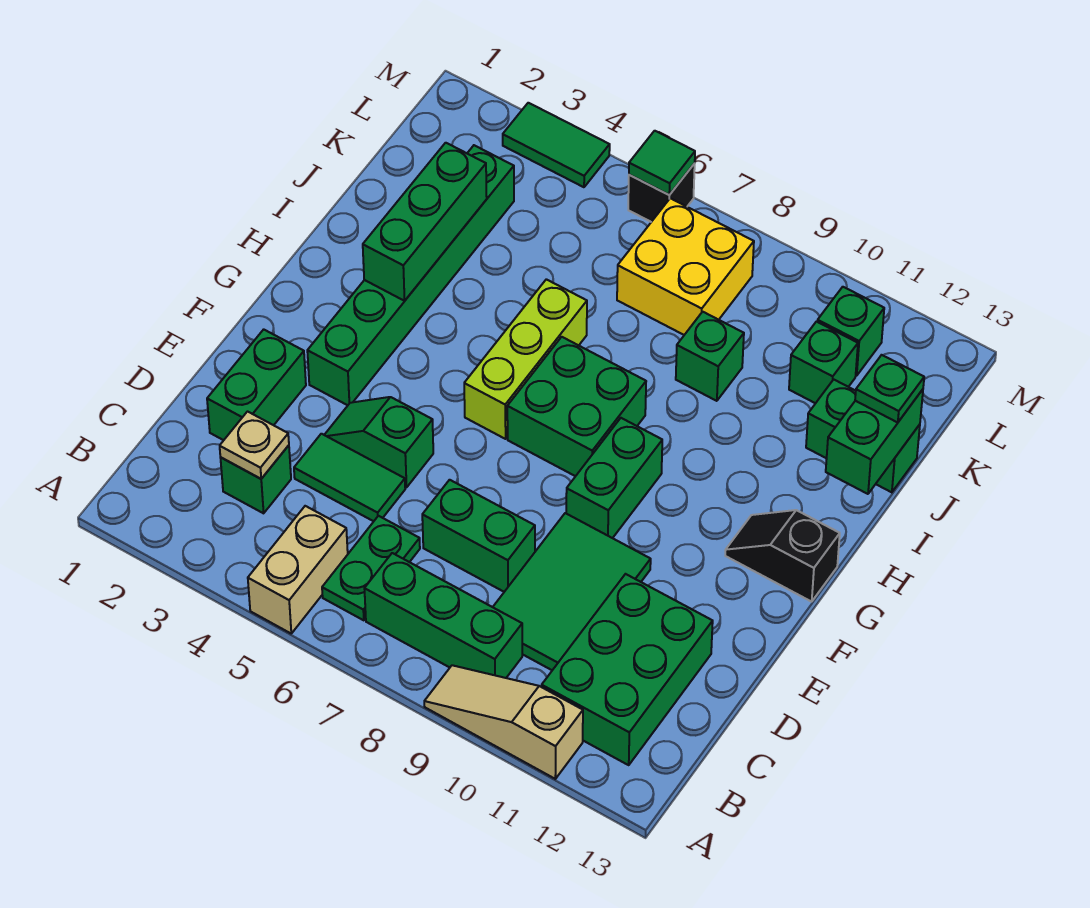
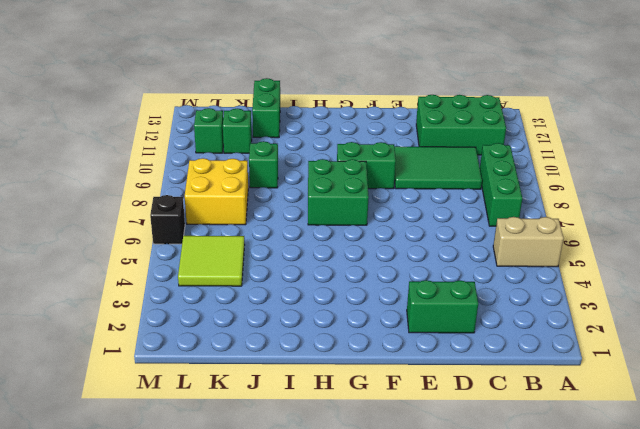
lime tile K4:L5 level 1 -> none
none -> tan slope A9:A11 level 1 top 11
none -> green plate B6:C6 level 1
none -> green brick C3 level 1

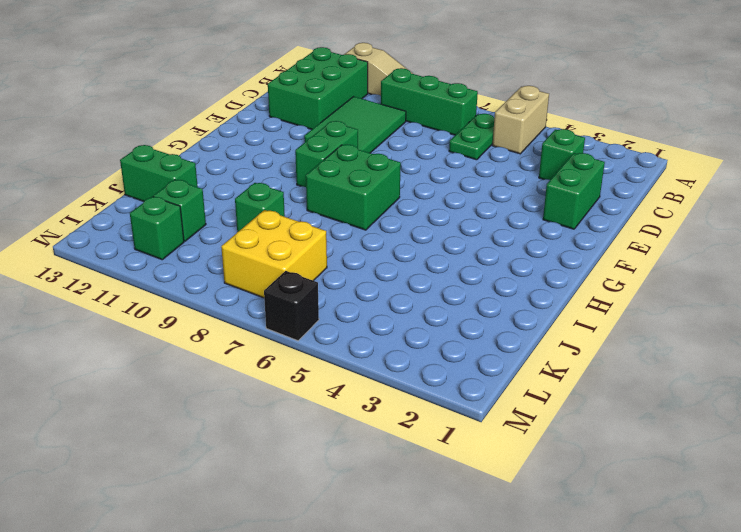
none -> green tile D4:D5 level 1
none -> green brick D7:D8 level 1
none -> green slope E4:E5 level 1 top 5

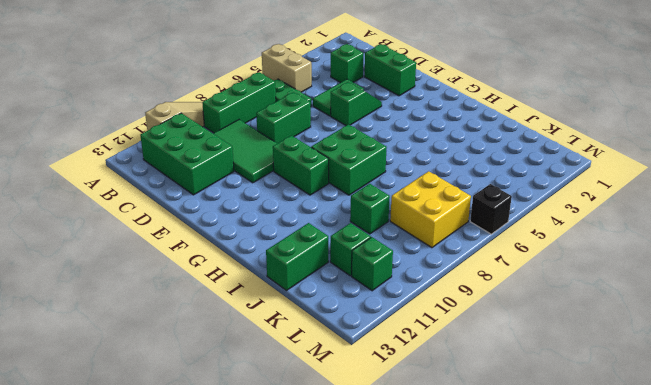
none -> green brick F3:K3 level 1
none -> lime brick G6:I6 level 1
none -> black slope G12:G13 level 1 top 13

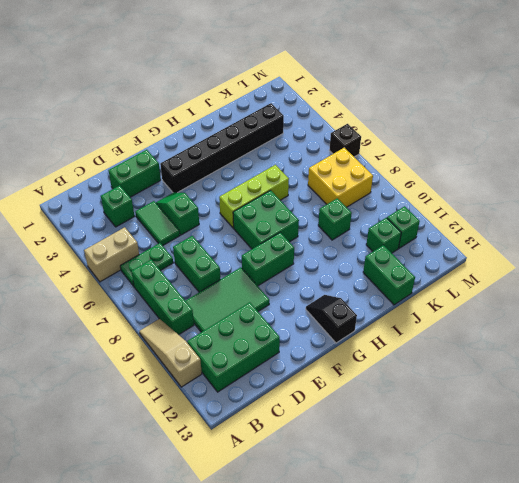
black brick F3:K3 level 1 -> green brick F3:K3 level 1
none -> green tile M3:M4 level 1
none -> tan plate C3 level 2
none -> green brick H3:J3 level 2

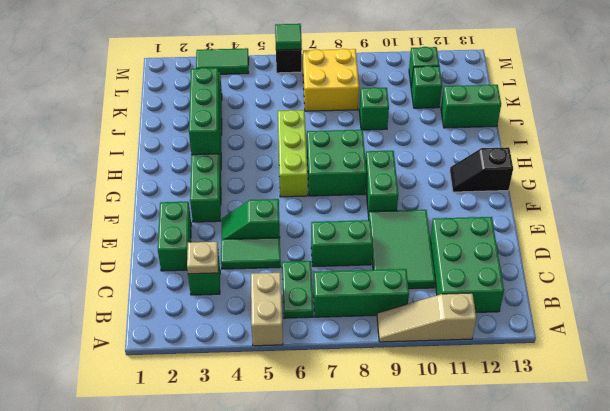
none -> green brick I13:J13 level 2
none -> green plate J13 level 3

